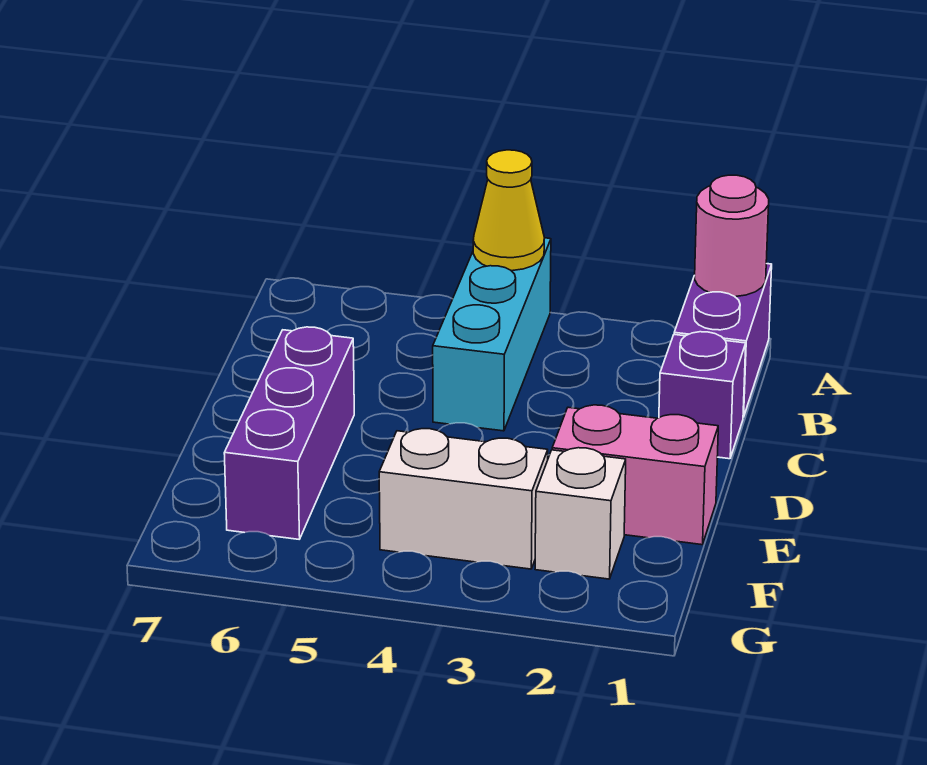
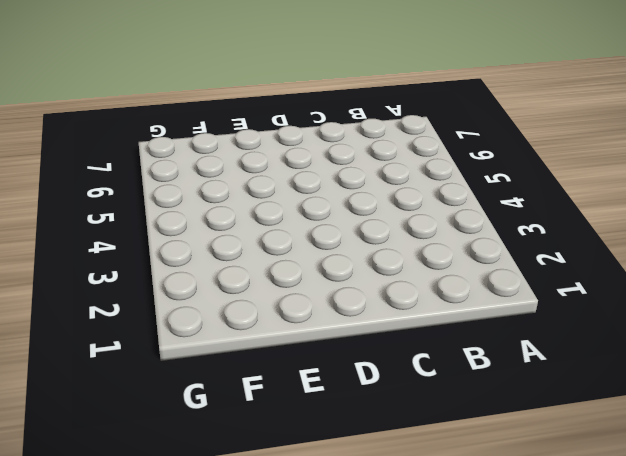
none -> purple brick A1:B1 level 1
none -> cyan brick A4:C4 level 1

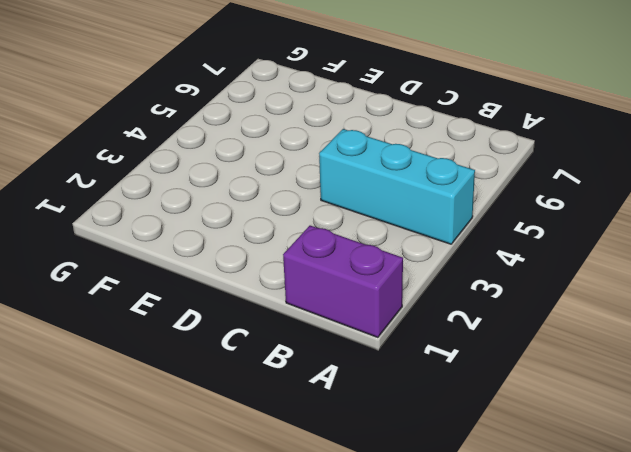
none -> purple brick C1 level 1
none -> purple brick D6:F6 level 1

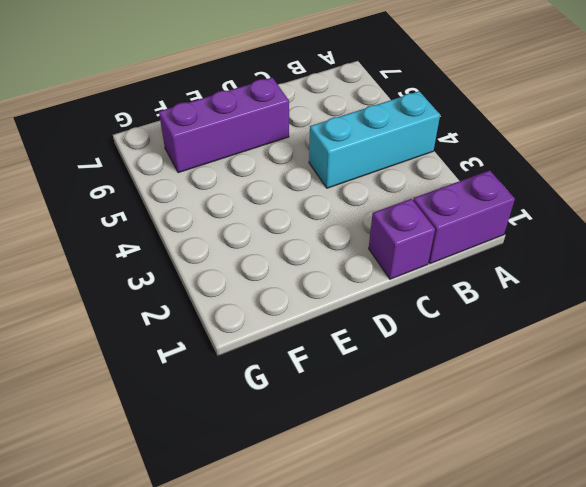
none -> pink brick E1:E2 level 1
none -> white brick F2 level 1

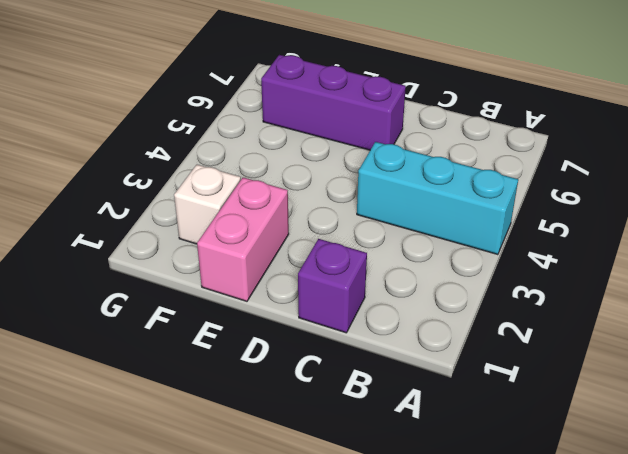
none -> purple brick A1:B1 level 1
none -> white brick F3:F4 level 1

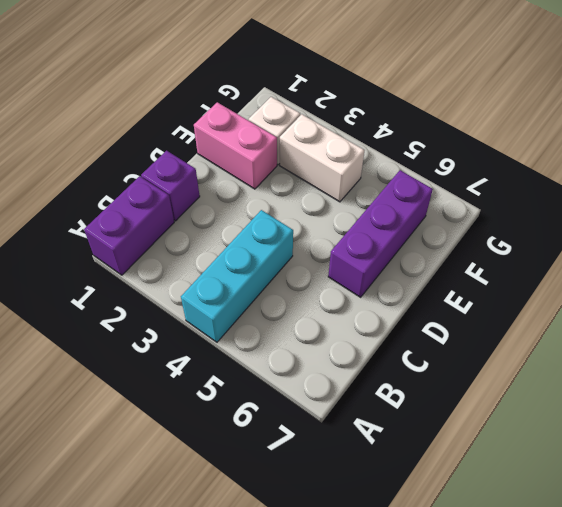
none -> pink round brick A1 level 2
none -> yellow cone A4 level 2

